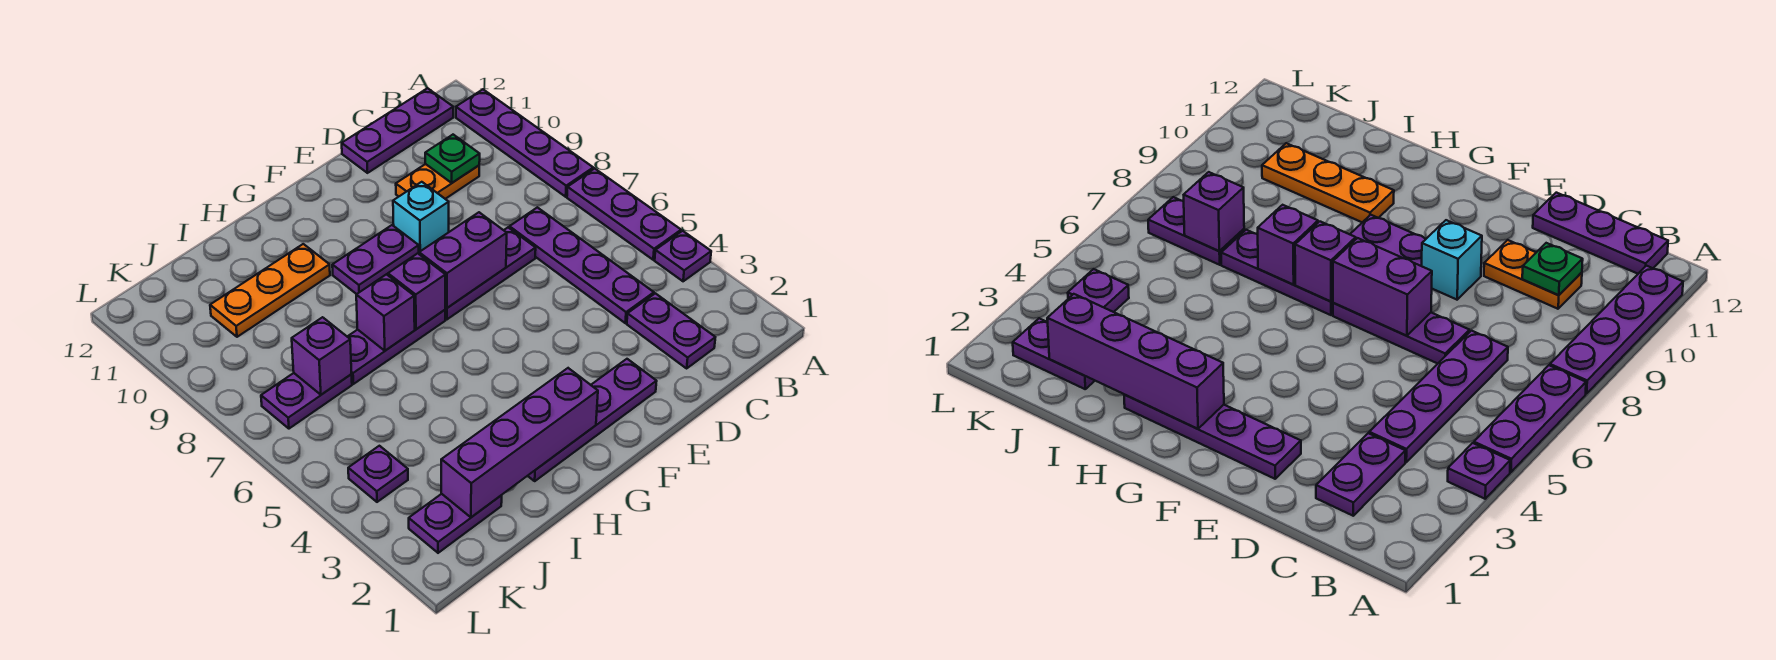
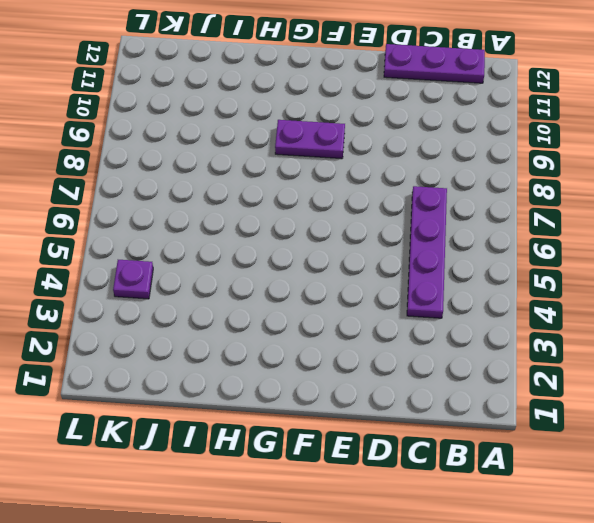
none -> purple plate A4 level 1
none -> purple plate A5:A7 level 1
none -> purple plate A8:A11 level 1

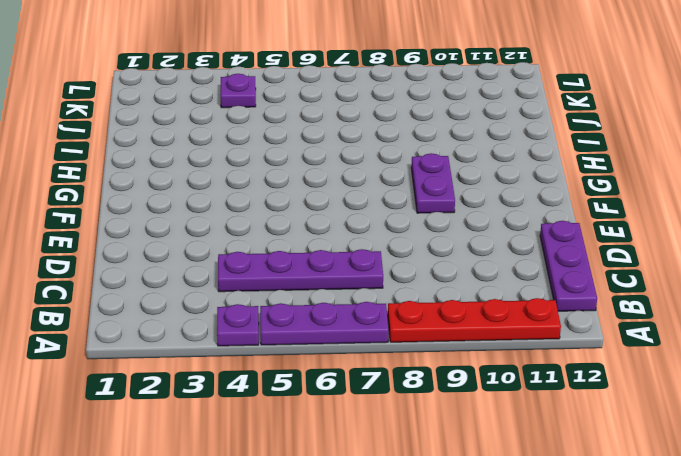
red plate A8:A11 level 1 -> purple plate A8:A11 level 1
none -> purple plate C2:C3 level 1
none -> orange plate C10:D10 level 1
none -> purple plate D7:F7 level 1

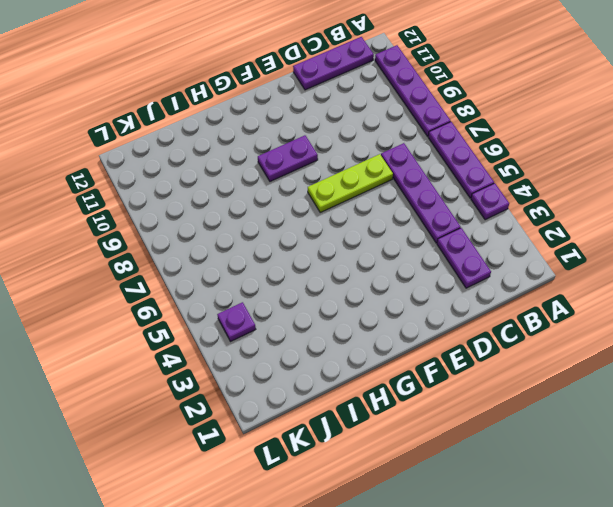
lime plate D7:F7 level 1 -> purple plate D7:F7 level 1
none -> orange plate C10:D10 level 1
none -> purple plate E2:H2 level 1
none -> cyan brick E9 level 1

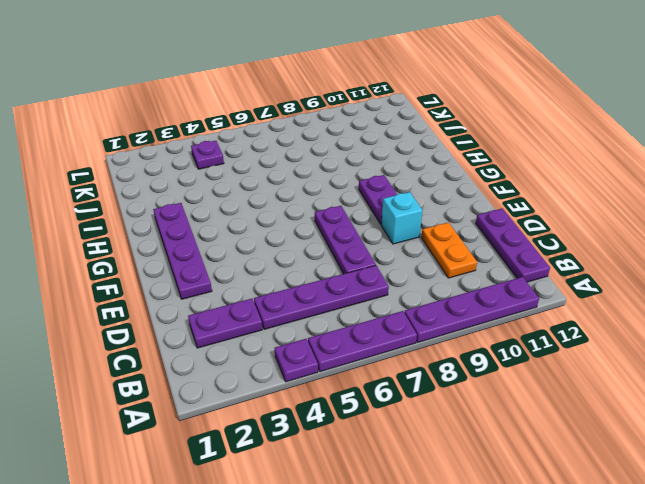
none -> purple plate G7:I7 level 1
none -> orange plate H10:J10 level 1
none -> purple plate J2:K2 level 1

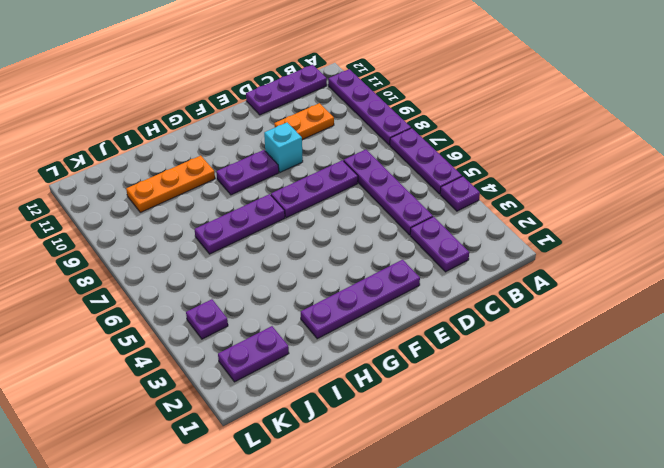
none -> purple plate J7:K7 level 1
none -> green plate C10 level 2
none -> purple brick E7:F7 level 2

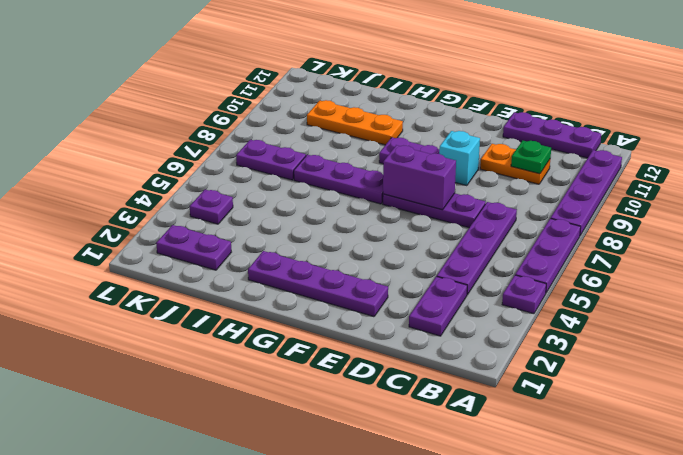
none -> purple brick G2:J2 level 2
none -> purple brick G7 level 2
none -> purple brick H7 level 2

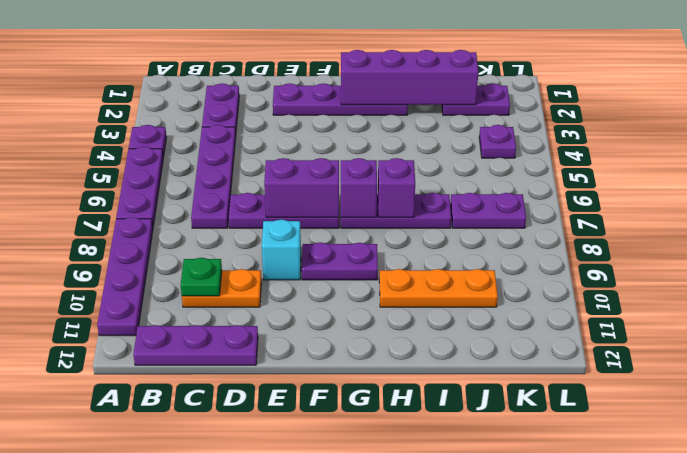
none -> purple brick J7 level 2

